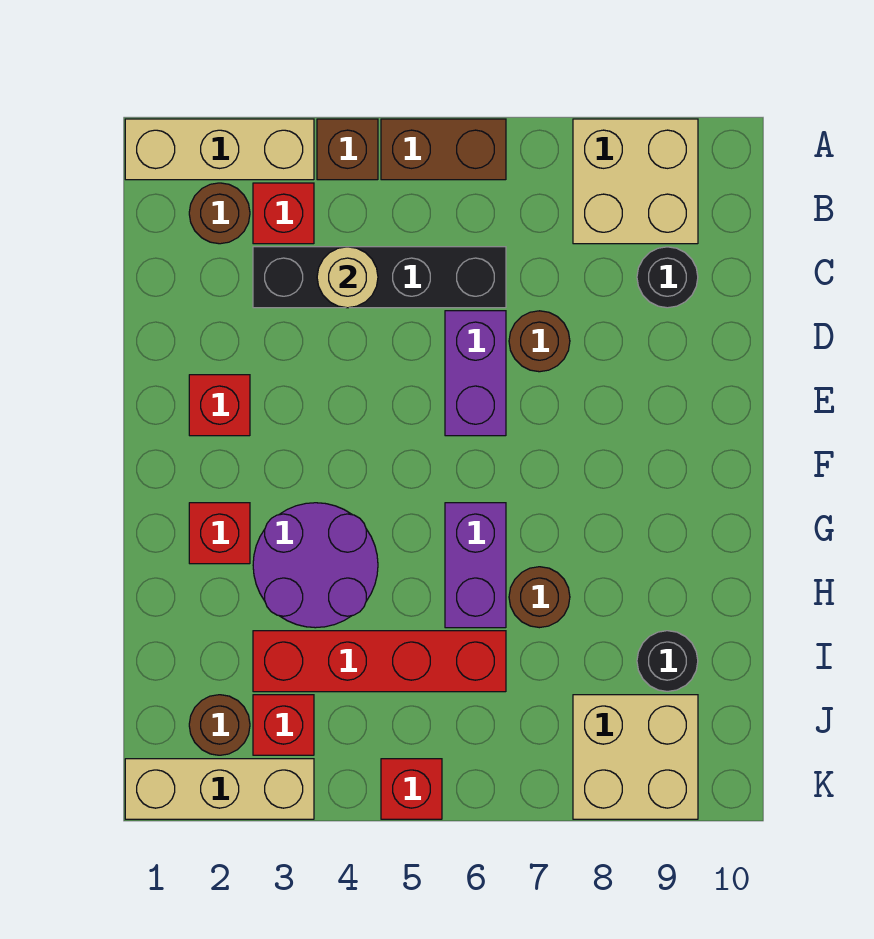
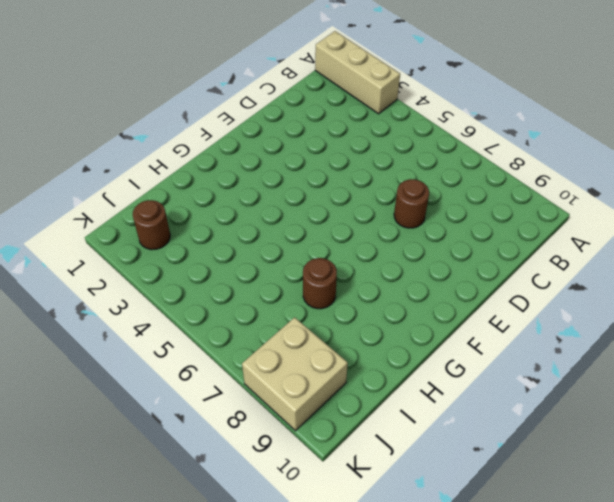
none -> brown brick A4 level 1
none -> brown brick A5:A6 level 1
none -> tan brick A8:B9 level 1

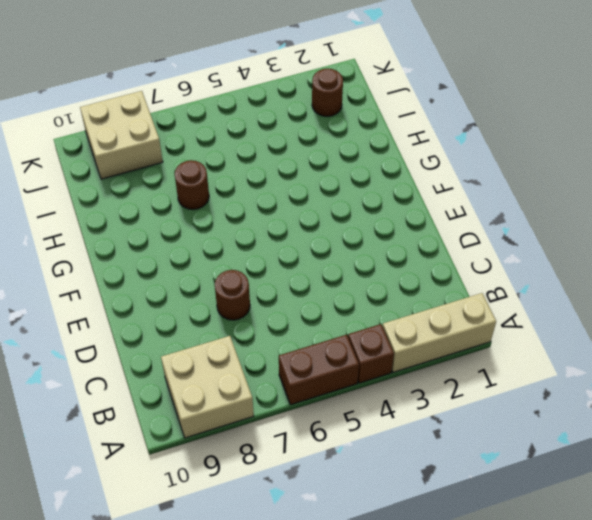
none -> brown round brick B2 level 1
none -> red brick B3 level 1
none -> black brick C3:C6 level 1

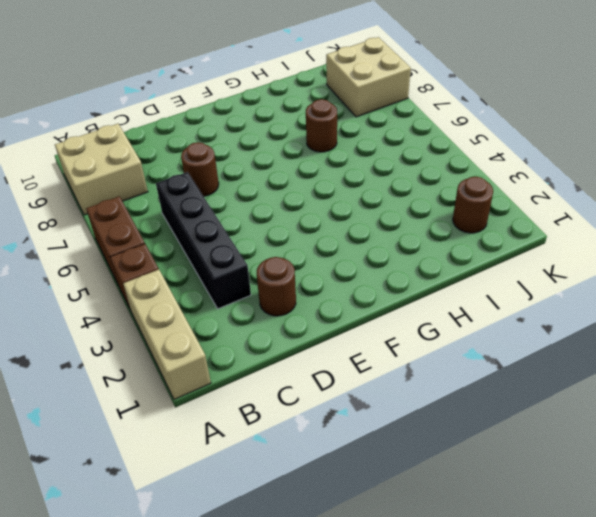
brown round brick D2 level 1 -> brown round brick B2 level 1
none -> red brick B3 level 1
none -> black round brick C9 level 1
none -> purple brick D6:E6 level 1

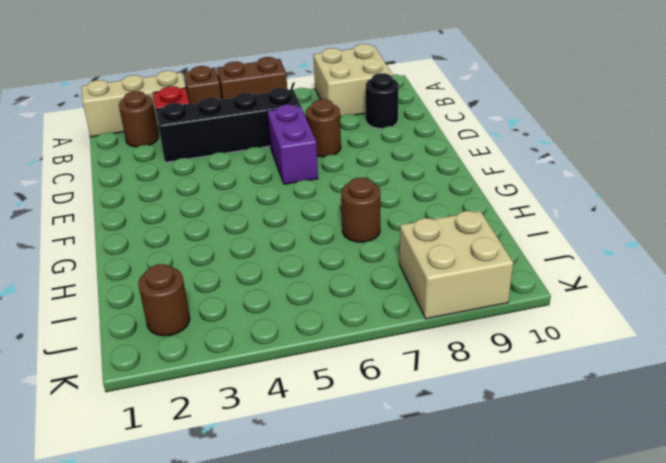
none -> red brick E2 level 1
none -> red brick G2 level 1
none -> purple round brick G3:H4 level 1

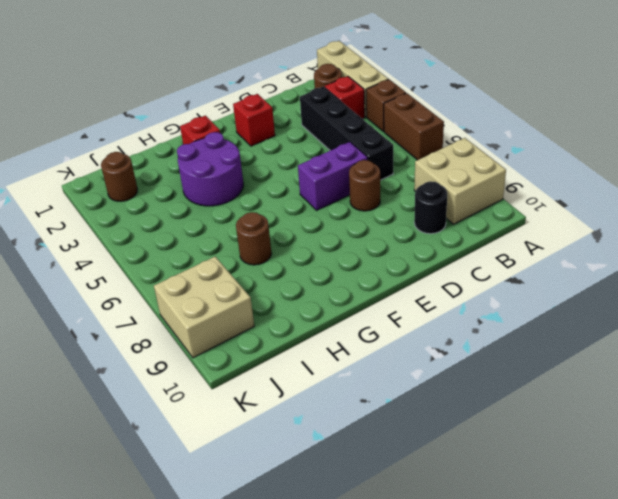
none -> purple brick G6:H6 level 1
none -> red brick I3:I6 level 1
none -> black round brick I9 level 1

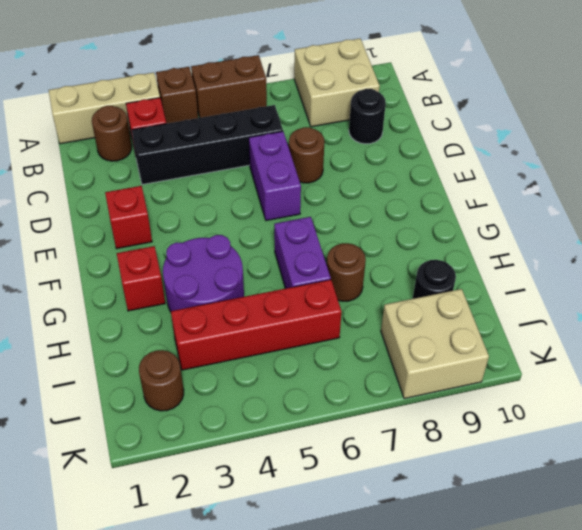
none -> red brick J3 level 1
none -> tan brick K1:K3 level 1
none -> red brick K5 level 1

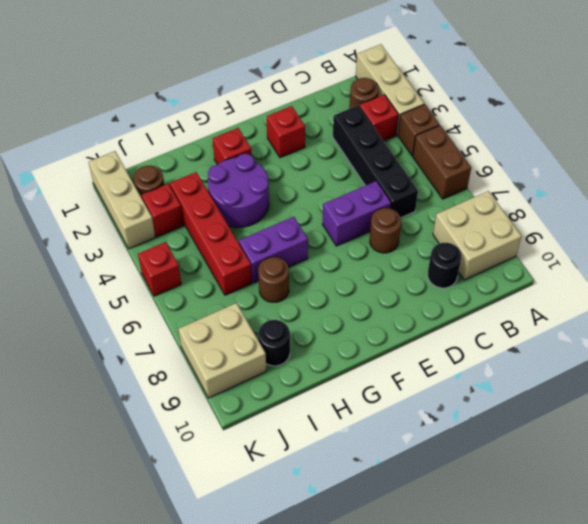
none -> tan round brick C4 level 2

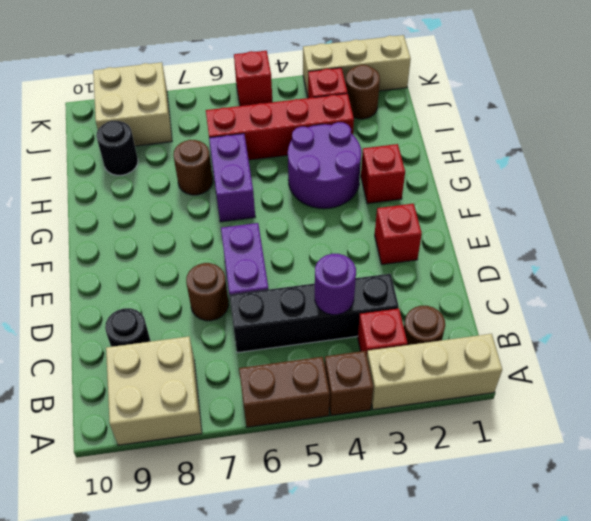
purple round brick C4 level 2 -> tan round brick C4 level 2

